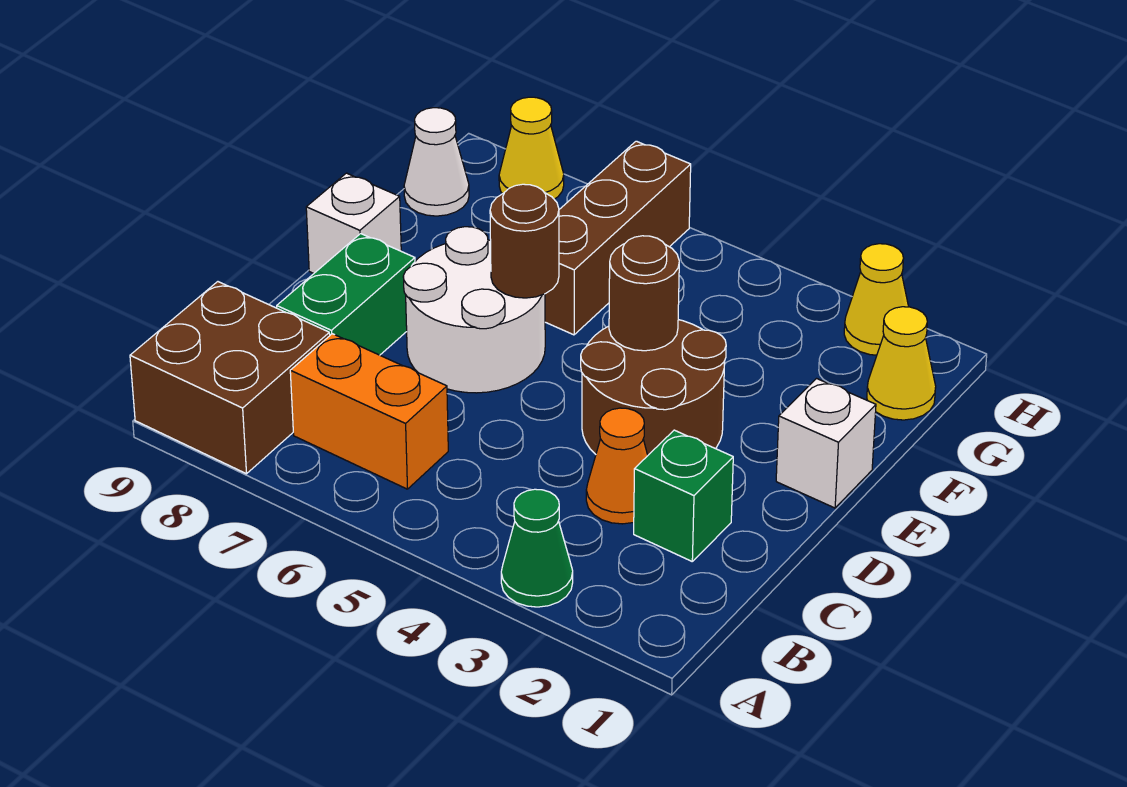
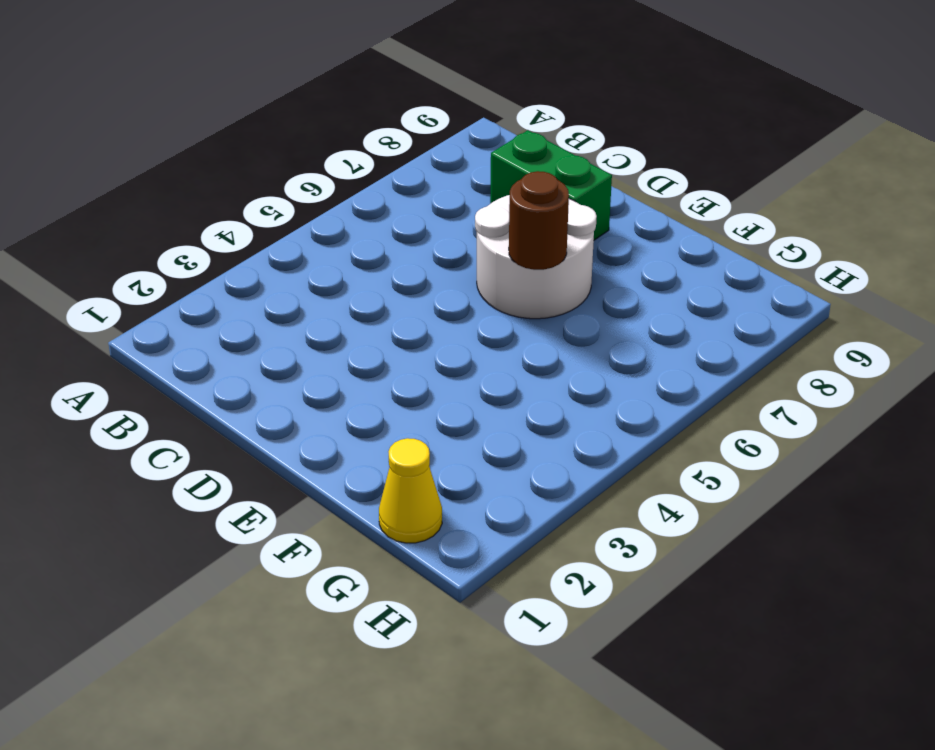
none -> green cone A3 level 1
none -> brown brick A8:B9 level 1
none -> orange brick B6:B7 level 1

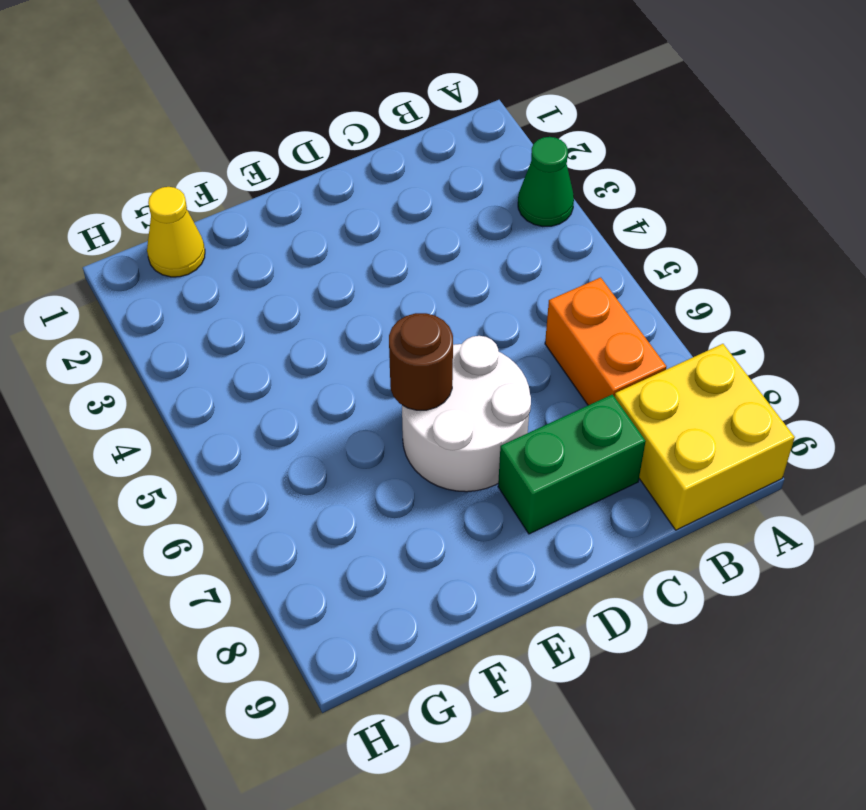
yellow brick A8:B9 level 1 -> brown brick A8:B9 level 1
none -> green brick C2 level 1
none -> orange cone C3 level 1
none -> brown round brick D3:E4 level 1

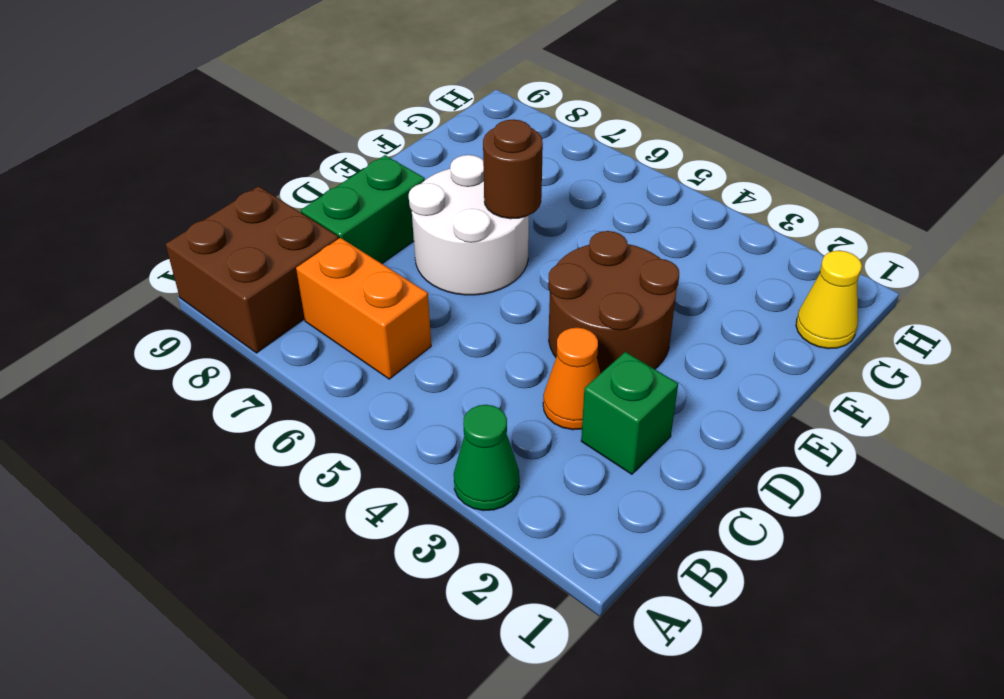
none -> white brick E1 level 1
none -> white brick E9 level 1
none -> brown brick F6:H6 level 1

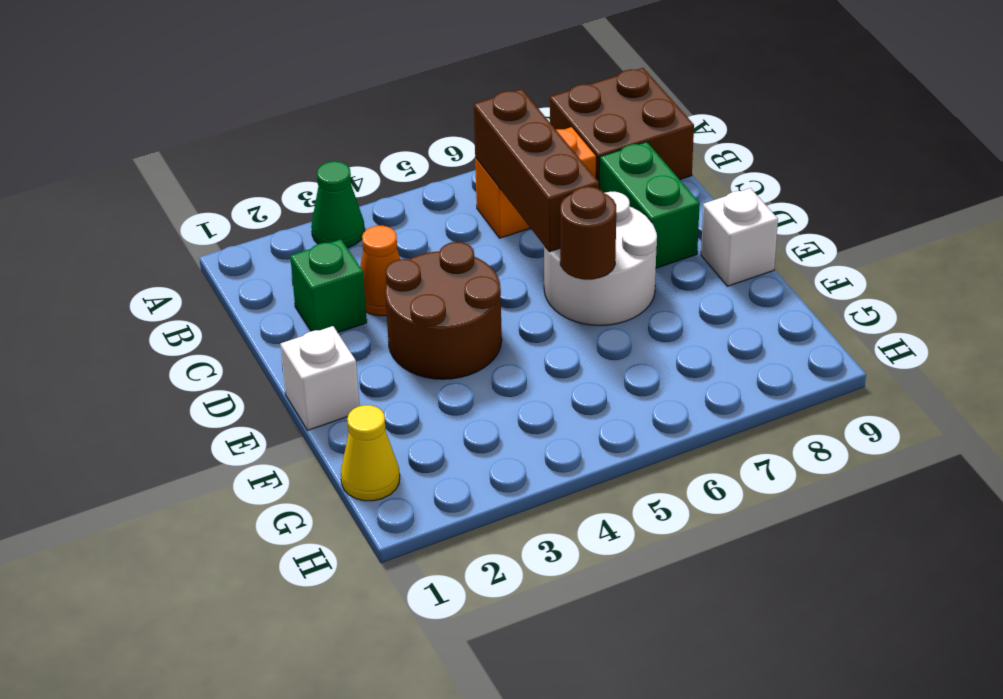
brown brick B6:D6 level 2 -> brown brick F6:H6 level 1
none -> white cone G9 level 1
none -> yellow cone H2 level 1
none -> yellow cone H8 level 1

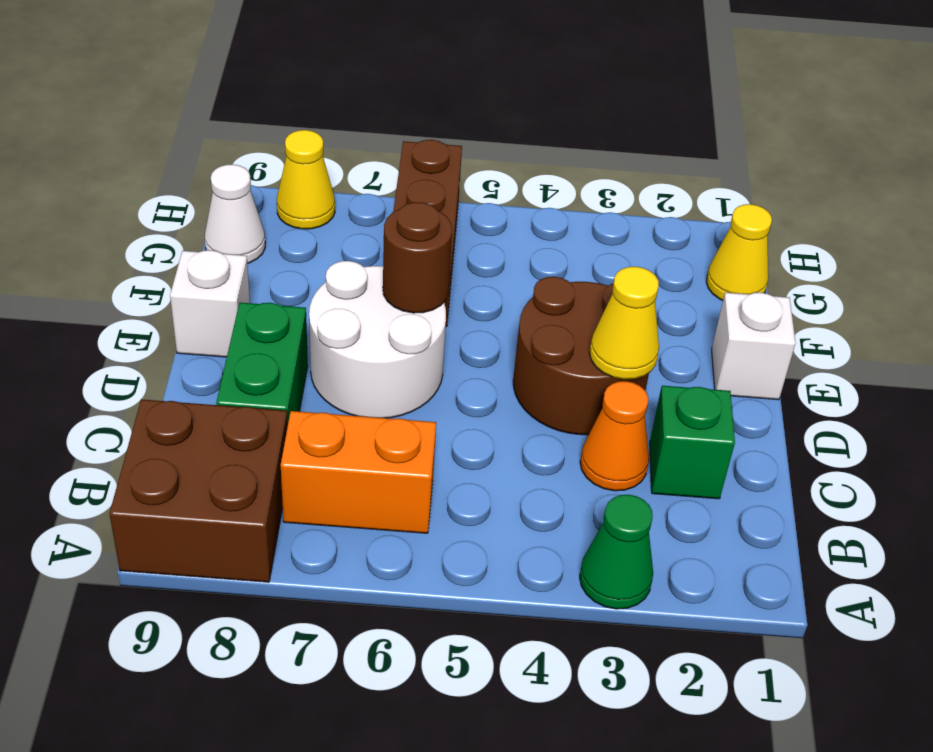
yellow cone D3 level 2 -> yellow cone H2 level 1
none -> brown round brick E4 level 2

